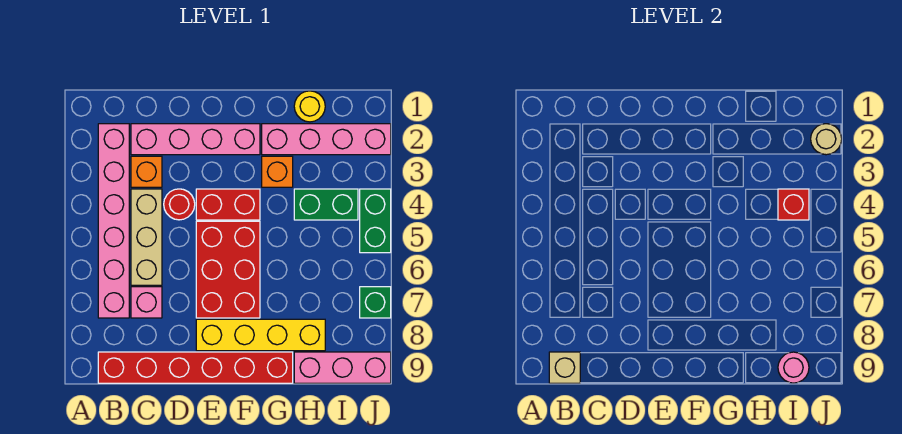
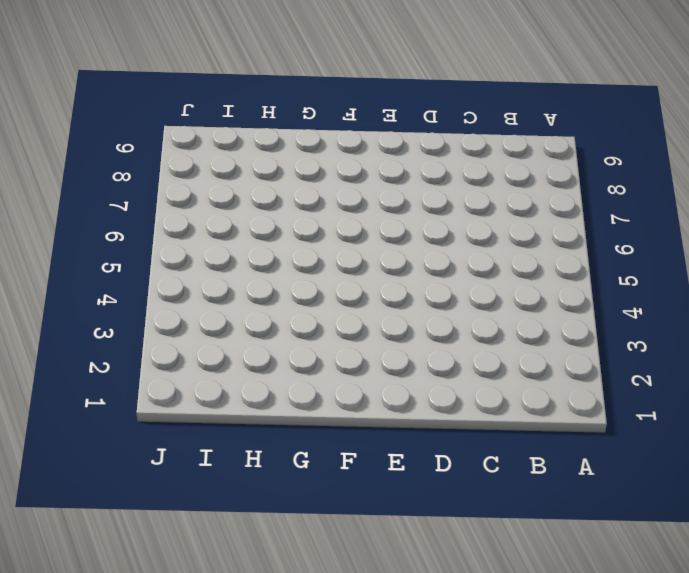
none -> pink brick B2:B7 level 1
none -> red brick B9:G9 level 1
none -> pink brick C2:F2 level 1

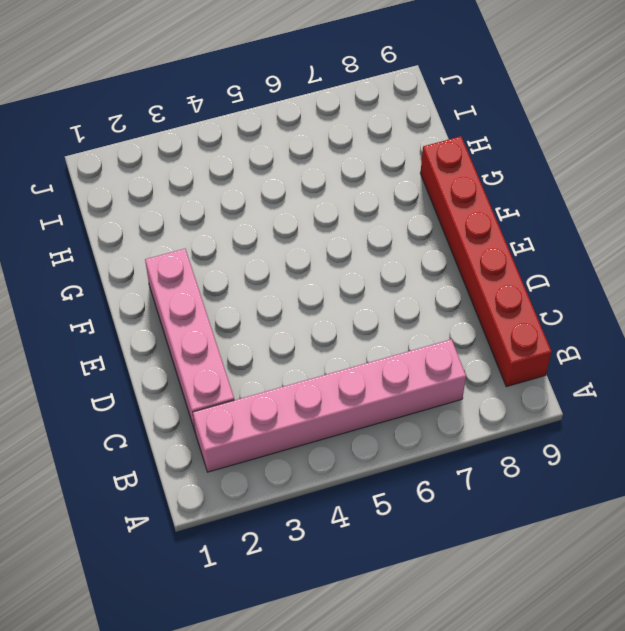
none -> orange brick C3 level 1
none -> tan brick C4:C6 level 1
none -> pink brick C7 level 1

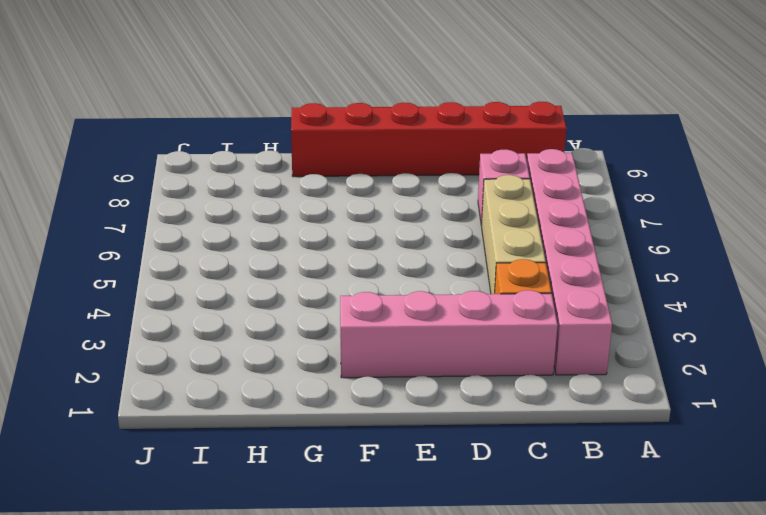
none -> red round brick D4 level 1
none -> red brick E4:F4 level 1
none -> red brick E5:F7 level 1

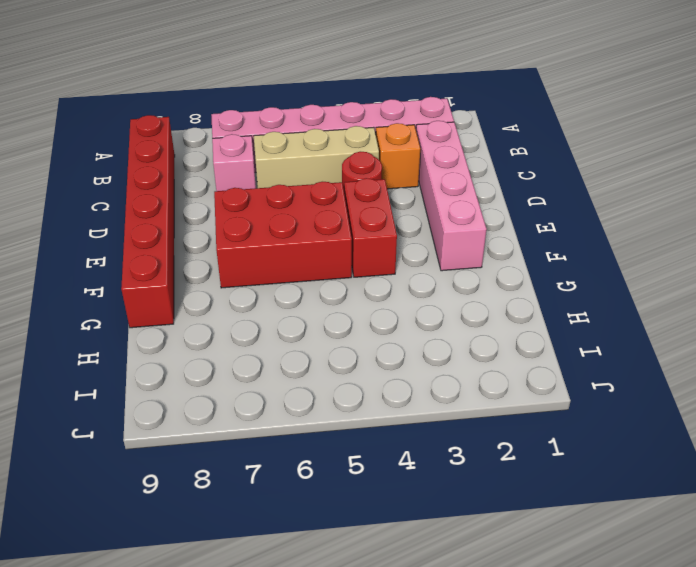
none -> yellow brick E8:H8 level 1
none -> pink brick G2:J2 level 1
none -> orange brick G3 level 1

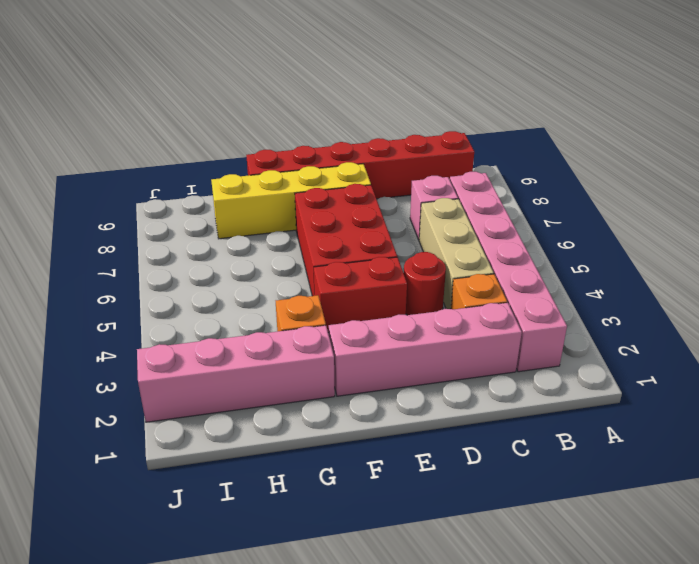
none -> yellow round brick H1 level 1
none -> green brick H4:I4 level 1
none -> pink brick H9:J9 level 1

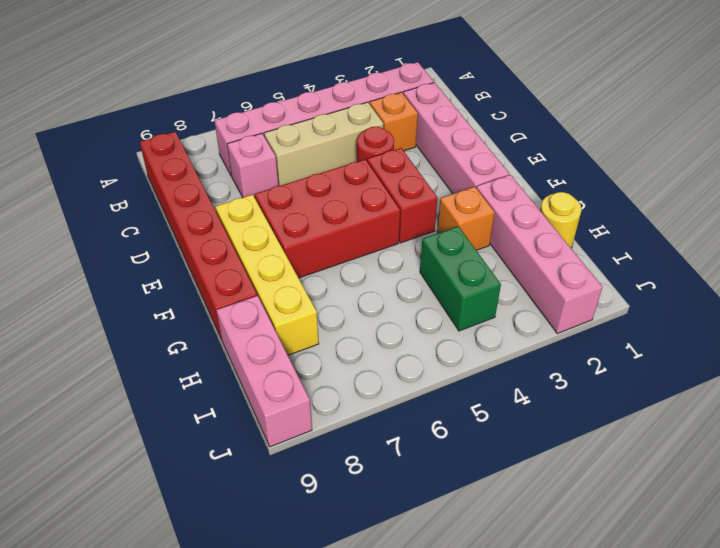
none -> green brick J4:J5 level 1
none -> green brick J7 level 1
none -> tan brick B9 level 2

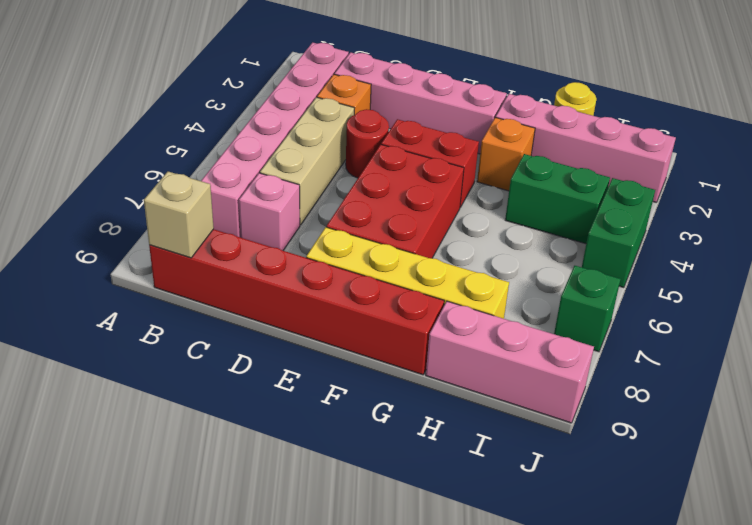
none -> red brick I4 level 2
none -> pink round brick I9 level 2
none -> tan round brick J2 level 2

